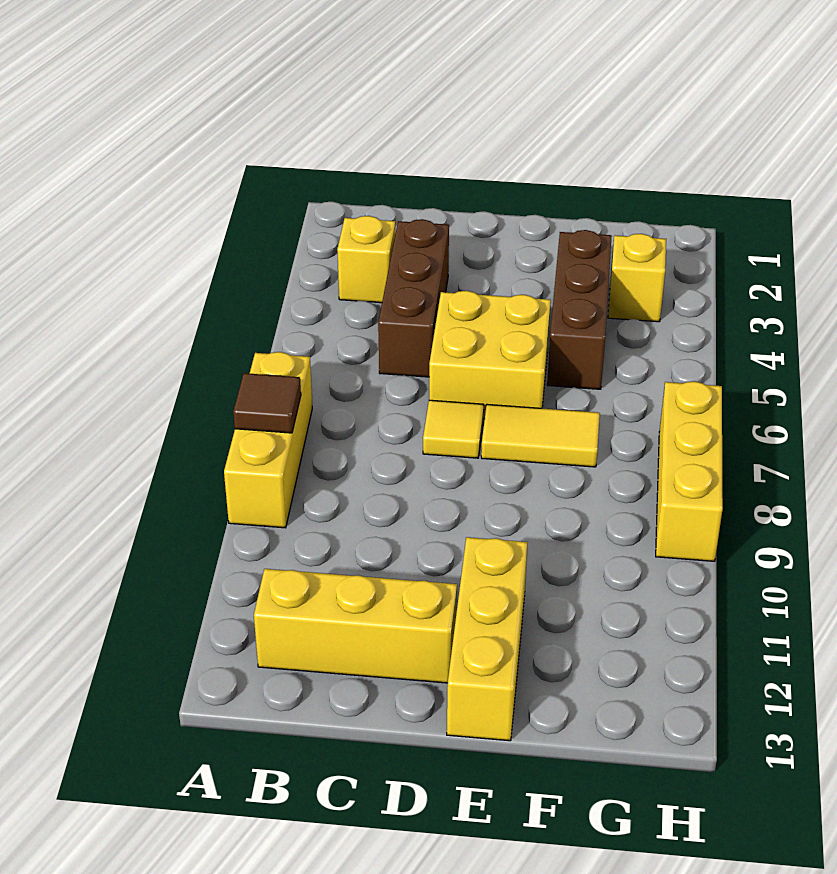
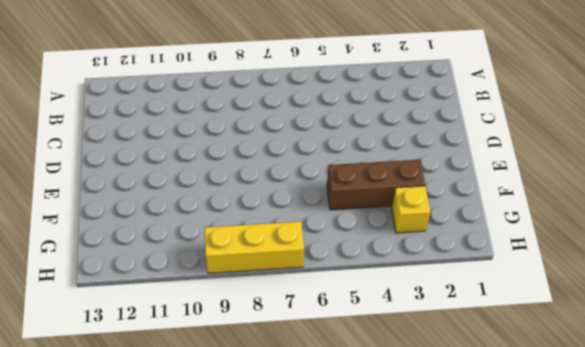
none -> yellow brick A7:A9 level 1
none -> yellow brick B3 level 1
none -> yellow brick B12:D12 level 1

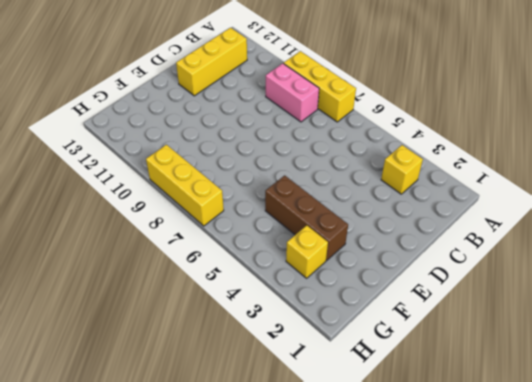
pink brick B8:B9 level 1 -> none
none -> brown brick C3:C5 level 1
none -> yellow brick D5:E6 level 1
none -> yellow tile D7 level 1

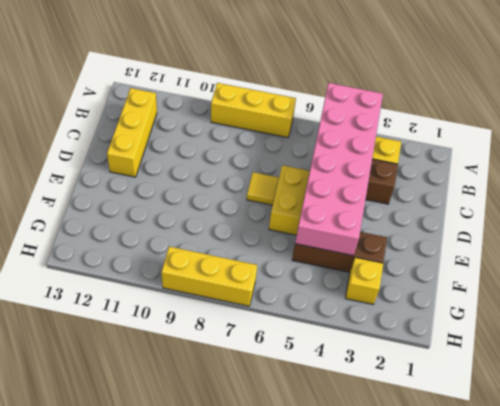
pink brick A4:F5 level 2 -> none
none -> yellow tile E7:F7 level 1
none -> yellow brick E11:E13 level 1
none -> brown tile A8 level 2

